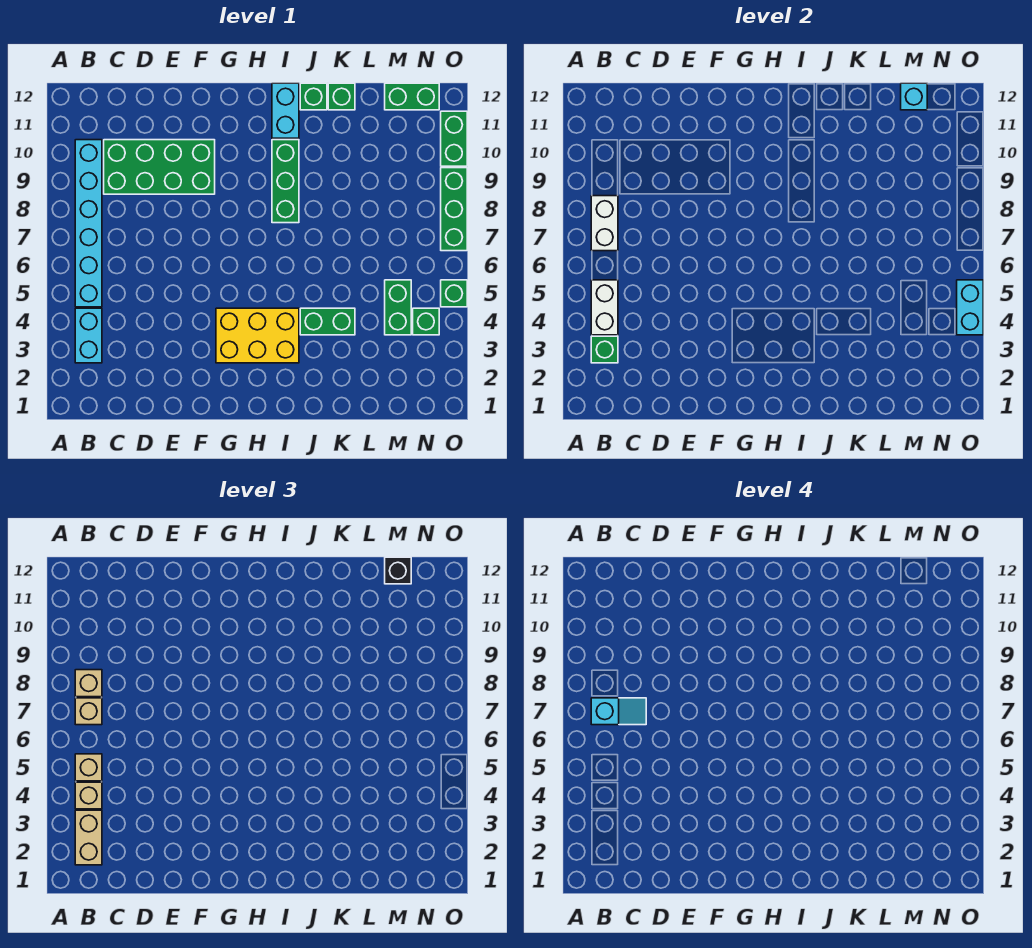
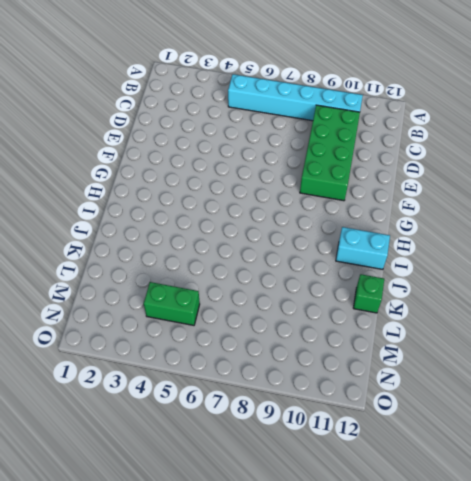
none -> cyan brick B3:B4 level 1
none -> yellow brick G3:I4 level 1
none -> green brick I8:I10 level 1

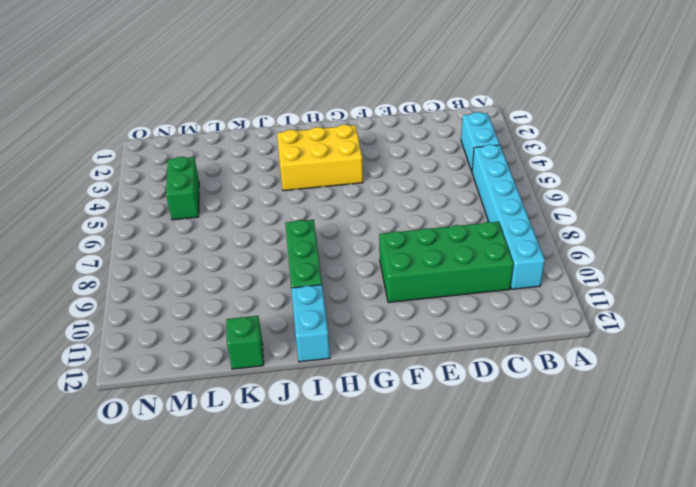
none -> green brick J4:K4 level 1
none -> green brick J12 level 1
none -> green brick M12:N12 level 1

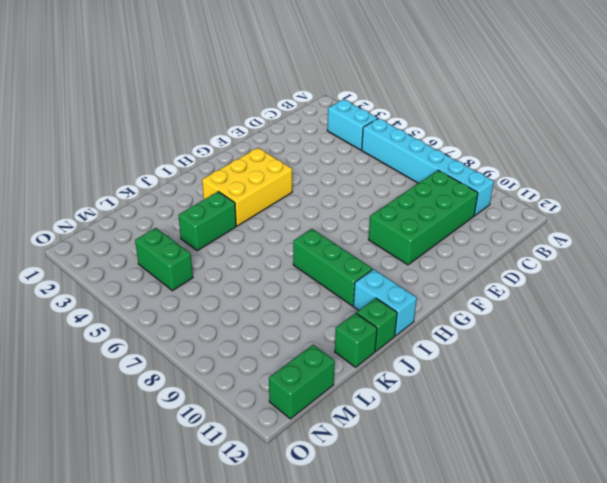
none -> green brick N4 level 1
none -> green brick O5 level 1
none -> green brick O7:O9 level 1

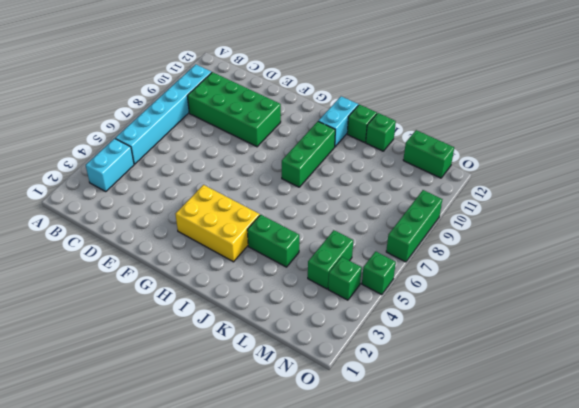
none -> green brick O10:O11 level 1
none -> green brick B3 level 2
none -> white brick B4:B5 level 2

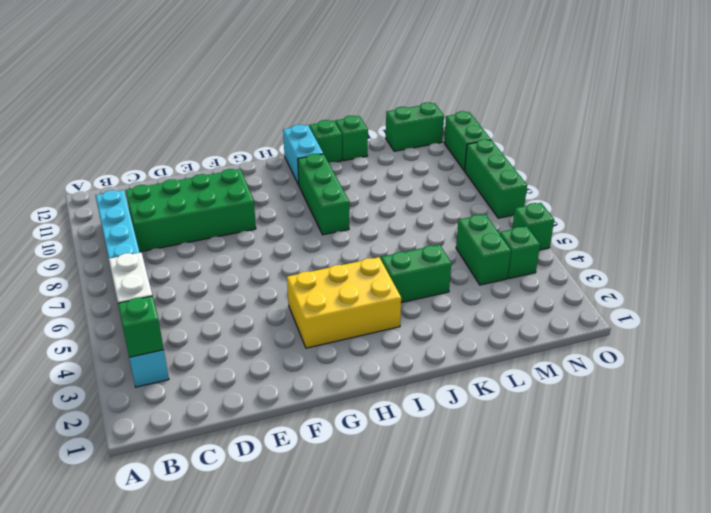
none -> white brick B7:B8 level 2
none -> cyan brick M12 level 2
none -> cyan brick O4:O5 level 2

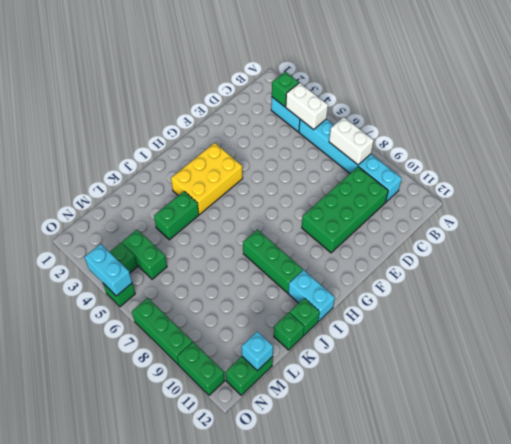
none -> tan brick B2:B3 level 3
none -> tan brick B4 level 3
none -> tan brick B5 level 3

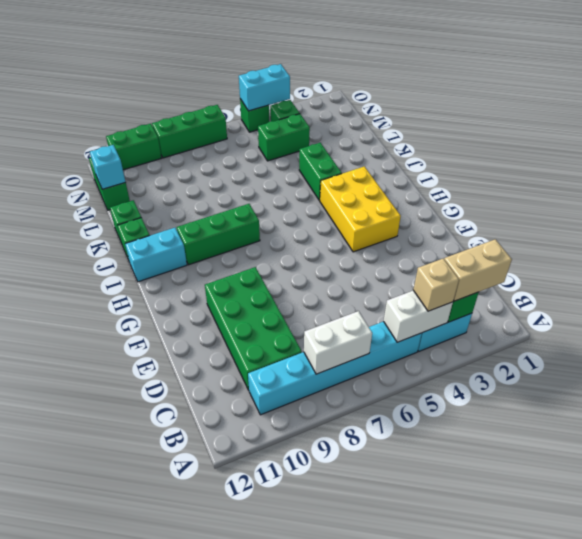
none -> tan brick B5 level 3
none -> tan brick B7 level 3
none -> tan brick B8 level 3

